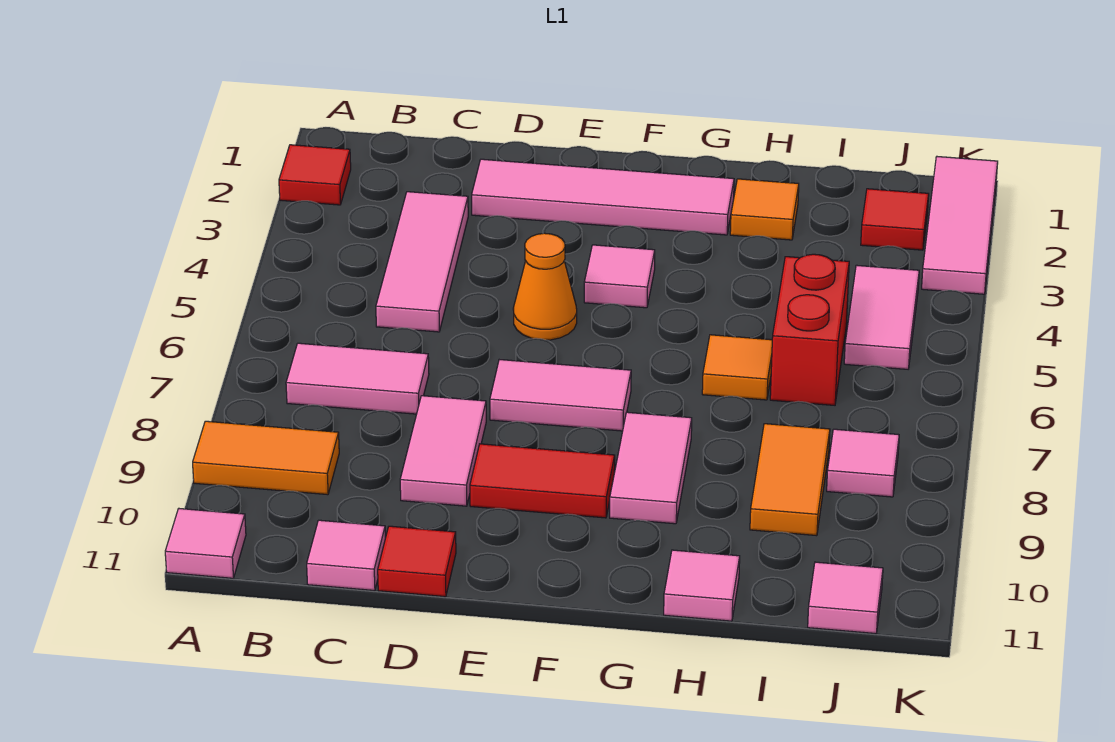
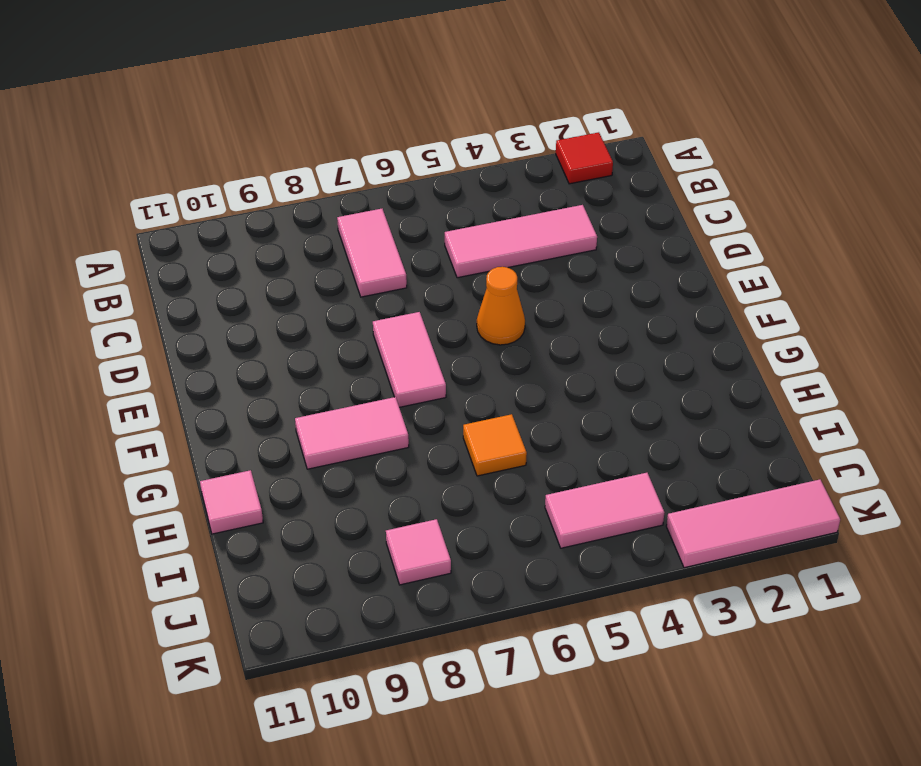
none -> orange tile A9:B9 level 1
none -> pink tile A11 level 1
none -> pink tile C11 level 1

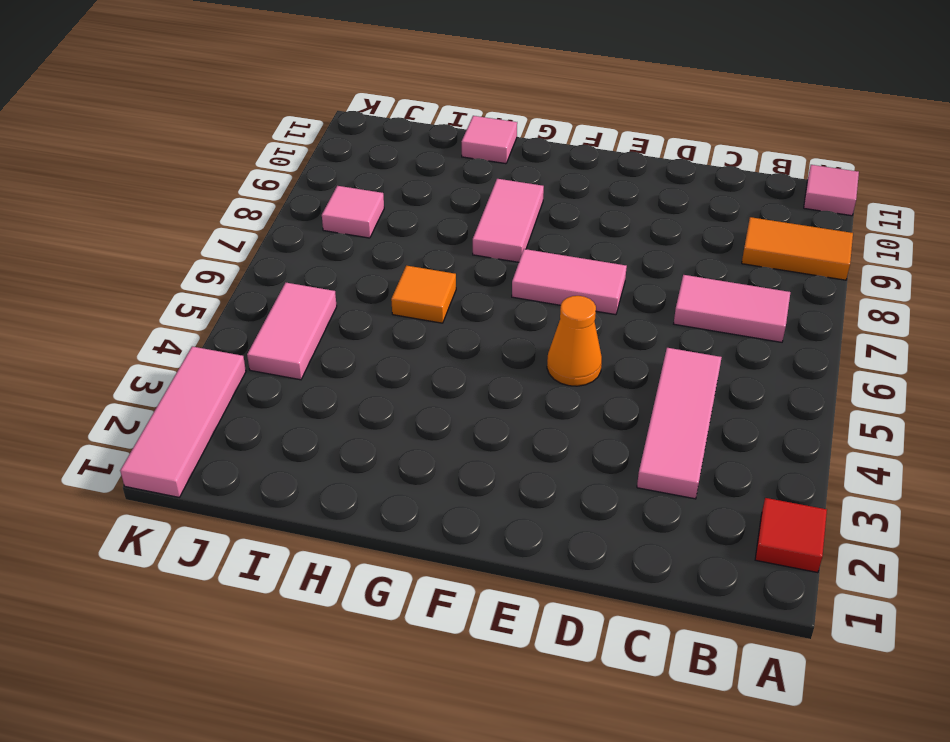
none -> pink tile C11 level 1
none -> pink tile D2:G2 level 1
none -> pink tile D8:D9 level 1

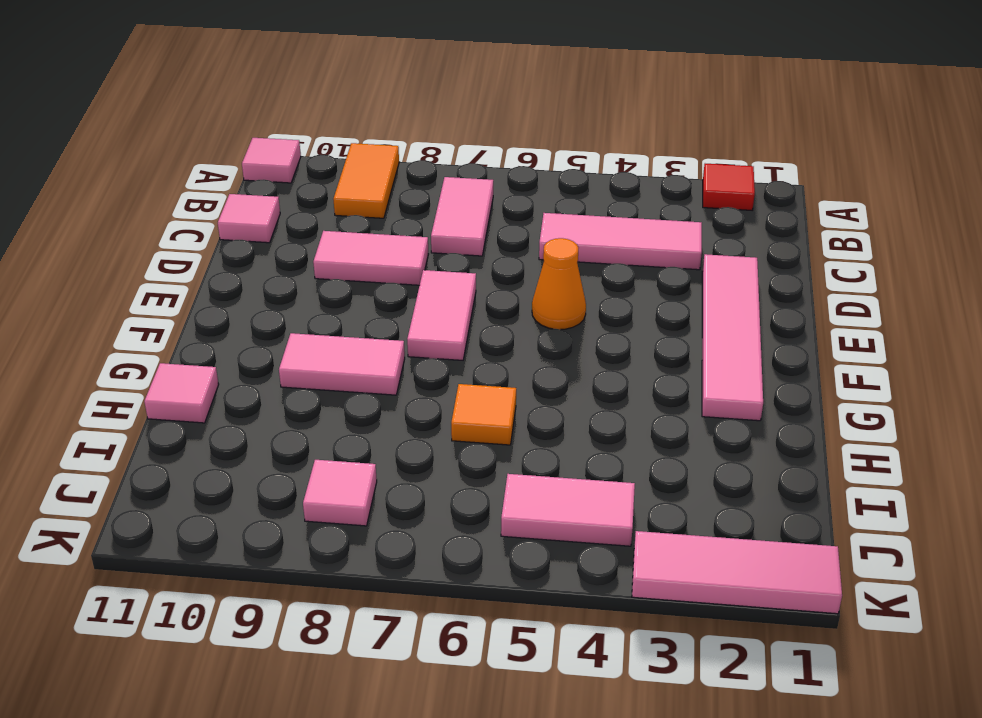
none -> red tile D11 level 1
none -> red tile E9:F9 level 1
none -> pink tile F4 level 1

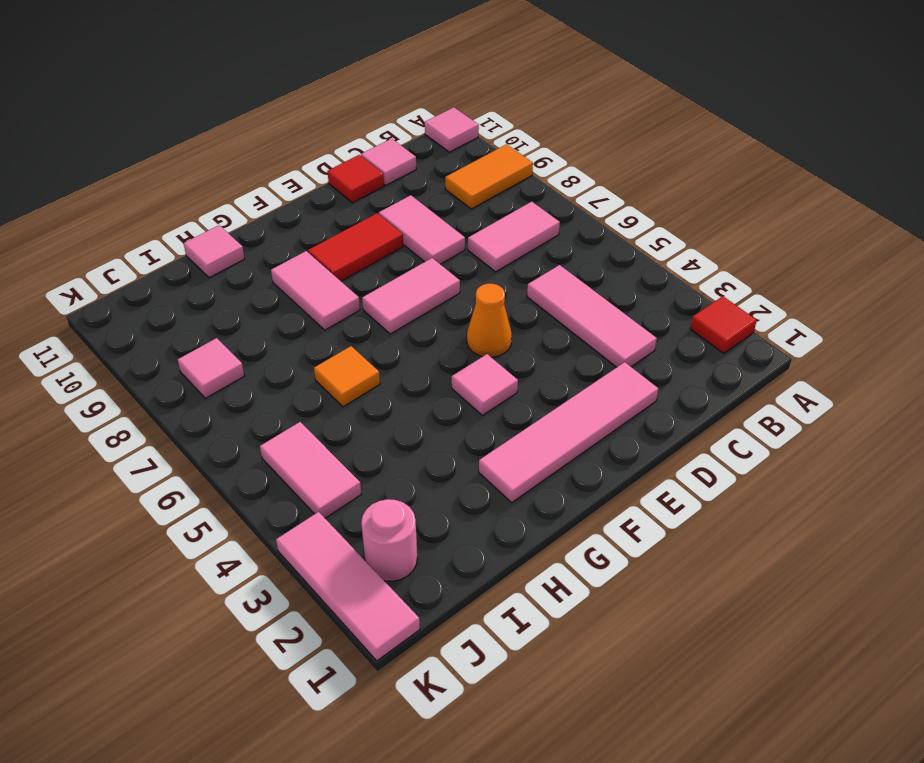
pink round brick J2 level 1 -> red tile J2 level 1
none -> orange tile H2 level 1
none -> red brick I5:I6 level 1
none -> orange tile I8:I9 level 1

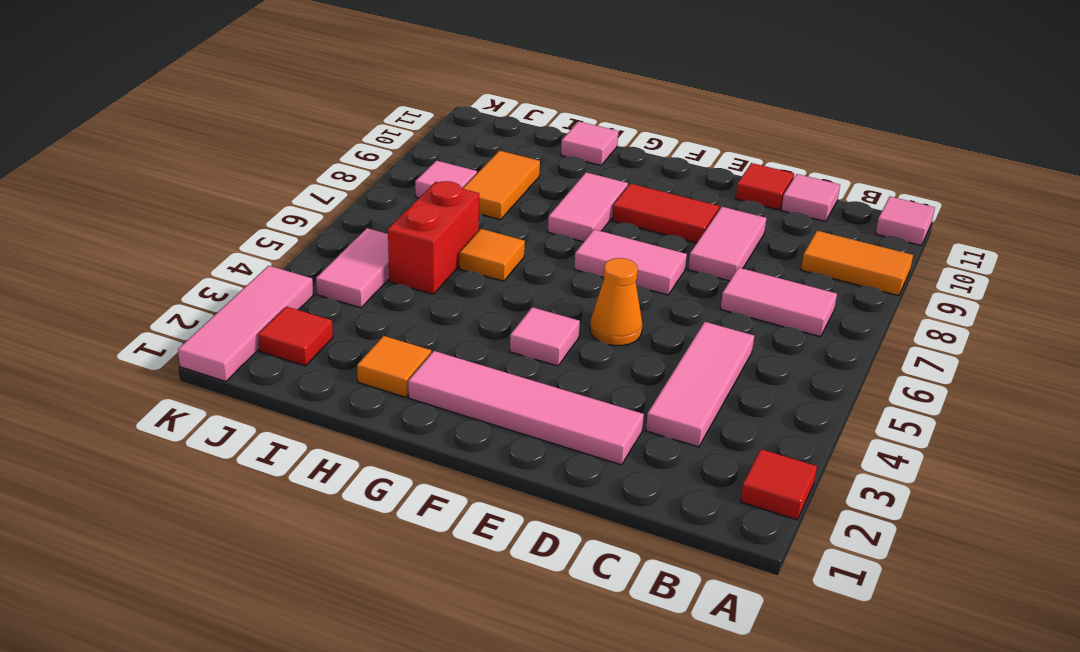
none -> pink tile J11 level 1

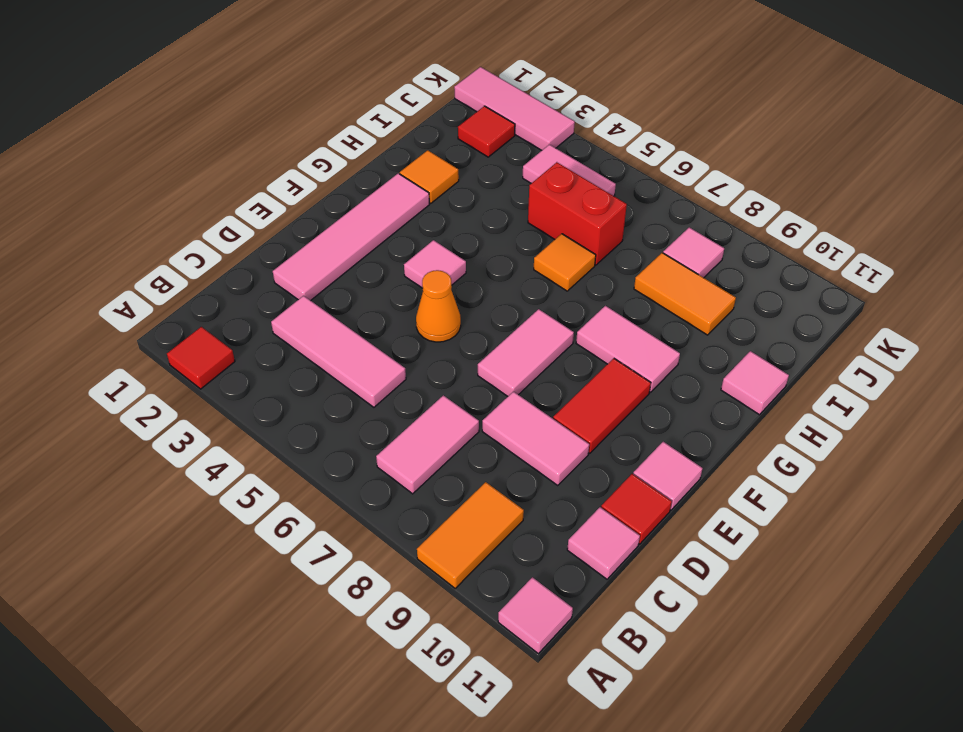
pink tile E11 level 1 -> pink tile J11 level 1

